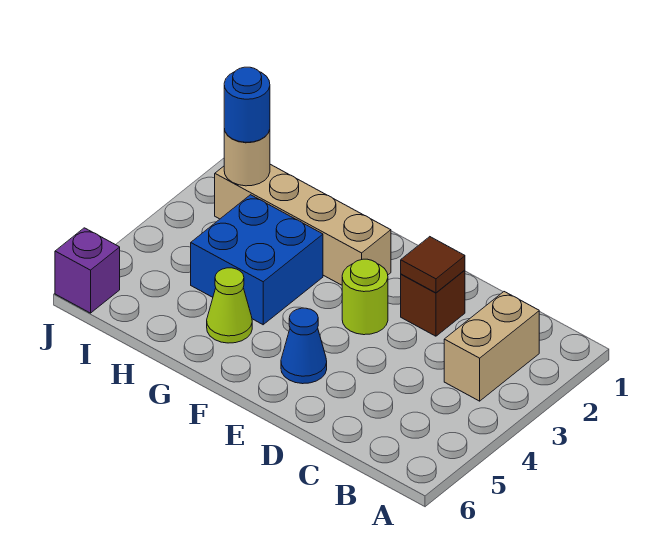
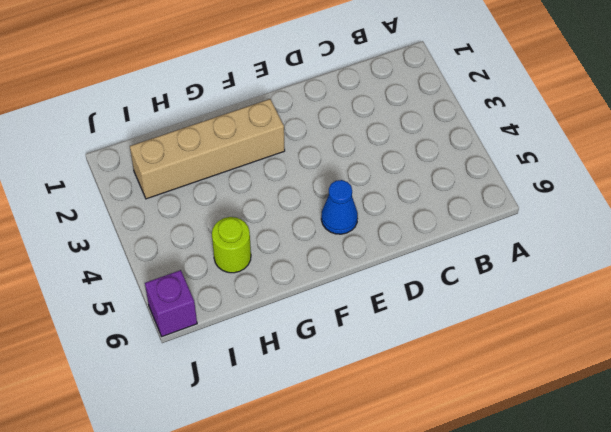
lime round brick H5 level 1 -> lime round brick E3 level 1
none -> tan brick B2:B3 level 1
none -> brown brick D2 level 1

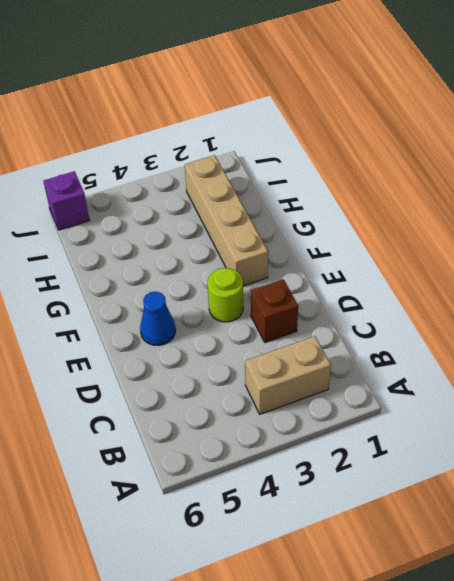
none -> blue brick G3:H4 level 1
none -> lime cone G5 level 1

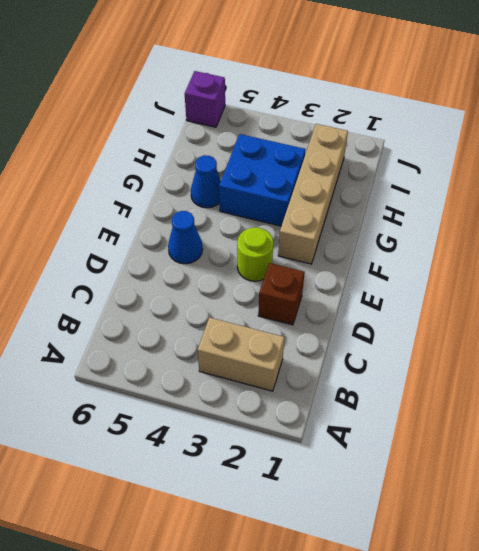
blue cone G5 level 1 -> lime cone G5 level 1
none -> brown tile D2 level 2
none -> tan round brick I2 level 2

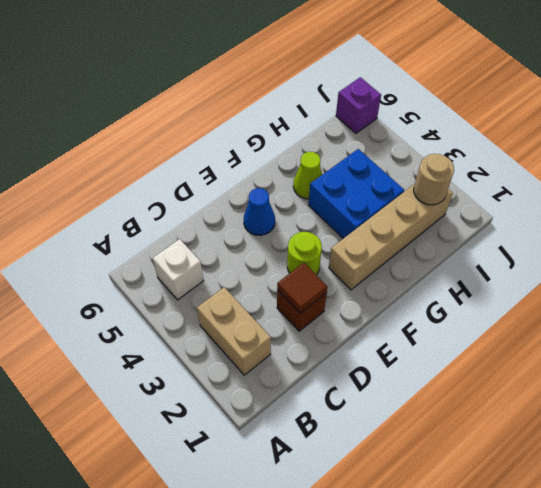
white brick B5 level 1 -> none
none -> blue round brick I2 level 3

